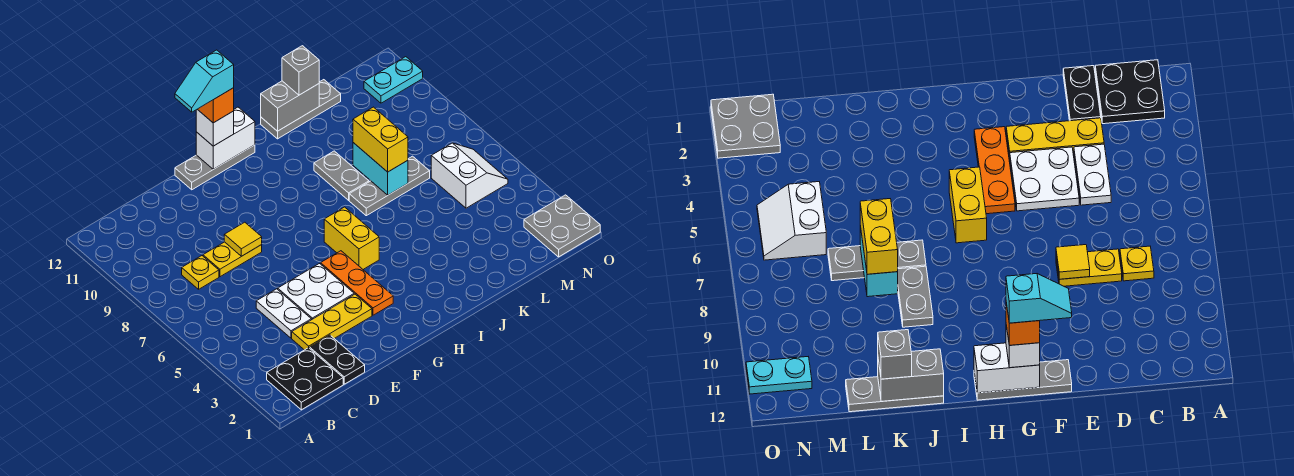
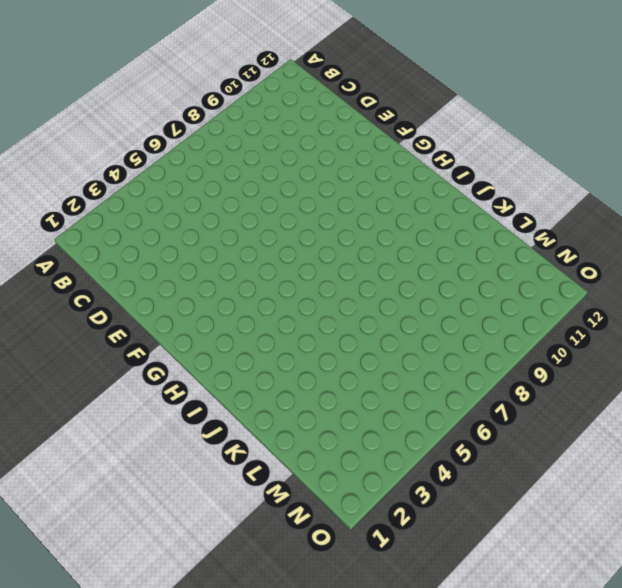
none -> black plate B1:C2 level 1
none -> yellow plate C8 level 1
none -> black plate D1:D2 level 1

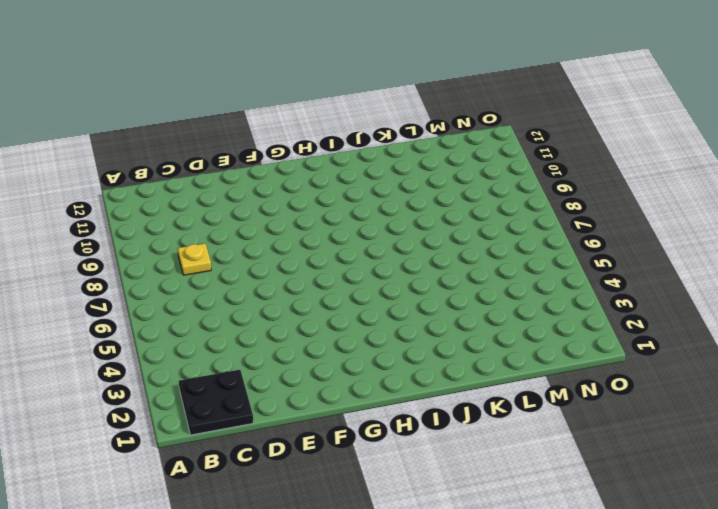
none -> black plate D1:D2 level 1
none -> yellow plate D3:F3 level 1
none -> white plate D4:D5 level 1

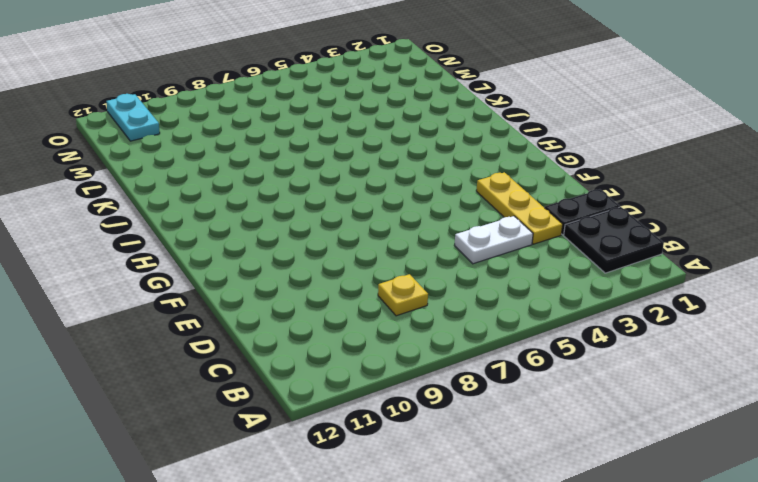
none -> yellow plate D8:E8 level 1
none -> white plate E4:F5 level 1
none -> grey plate F12:H12 level 1

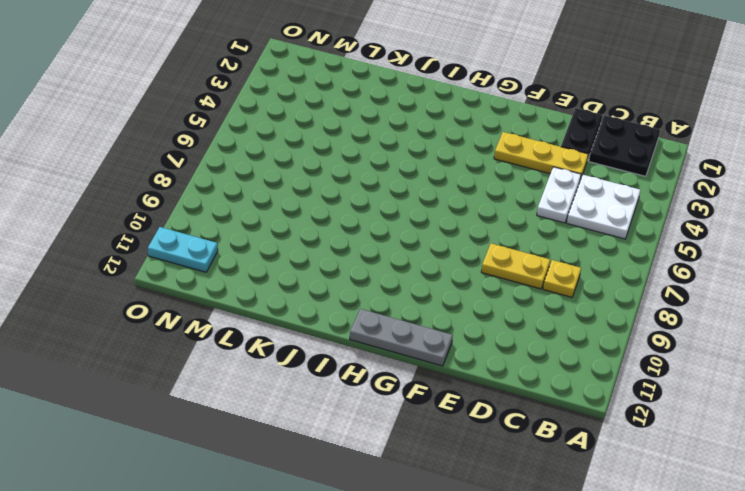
white plate B4:C5 level 1 -> white plate E4:F5 level 1
none -> orange plate G3:G5 level 1
none -> yellow brick H5:H6 level 1
none -> grey plate J7:L7 level 1

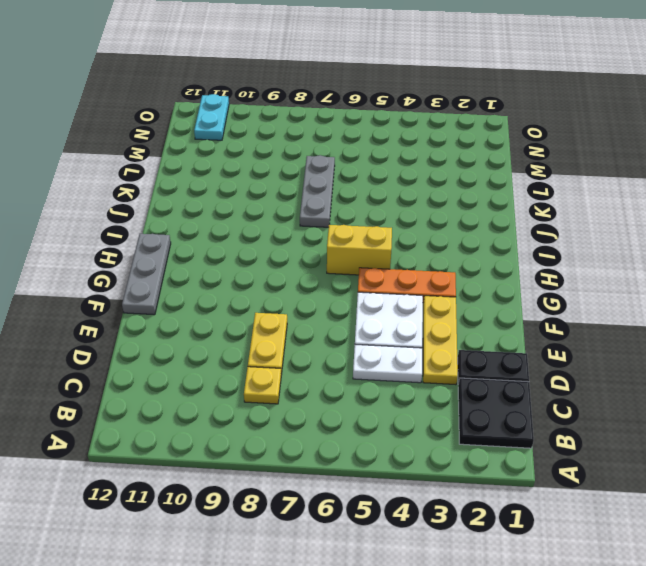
none -> grey plate J8:J9 level 1
none -> grey plate J12:L12 level 1
none -> white slope M5:N6 level 1 top M

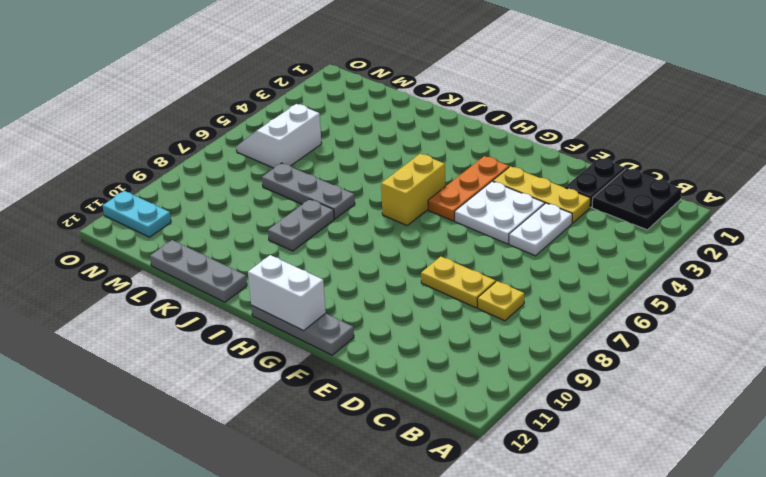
none -> grey plate N1:O2 level 1
none -> yellow tile E8 level 2
none -> grey brick J12:K12 level 2

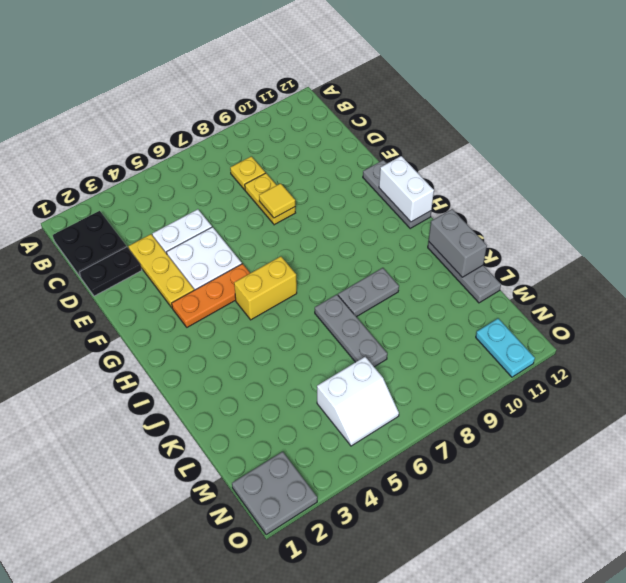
none -> cyan brick K7:K8 level 2
none -> white brick G12 level 3
none -> yellow brick K7:K8 level 3

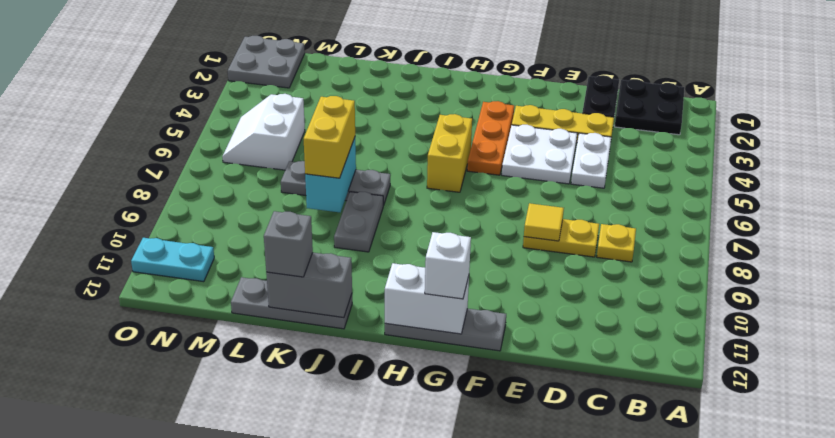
none -> orange brick G12 level 4
none -> cyan slope F12:G12 level 5 top G

